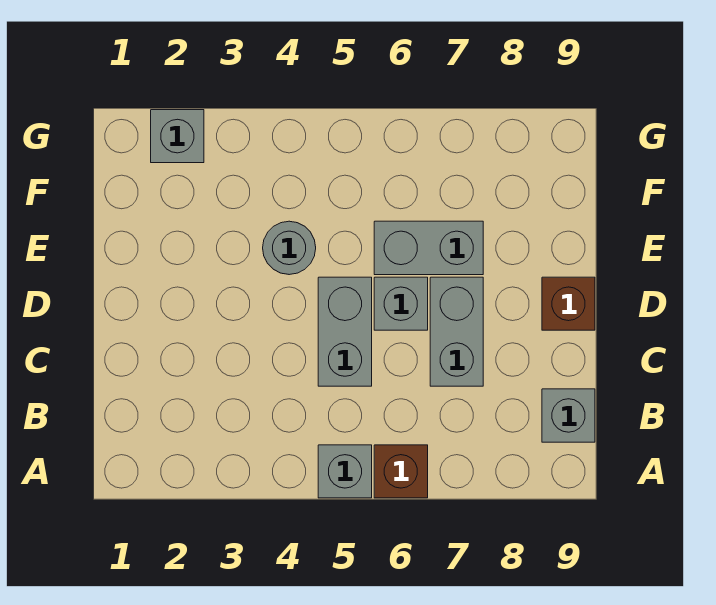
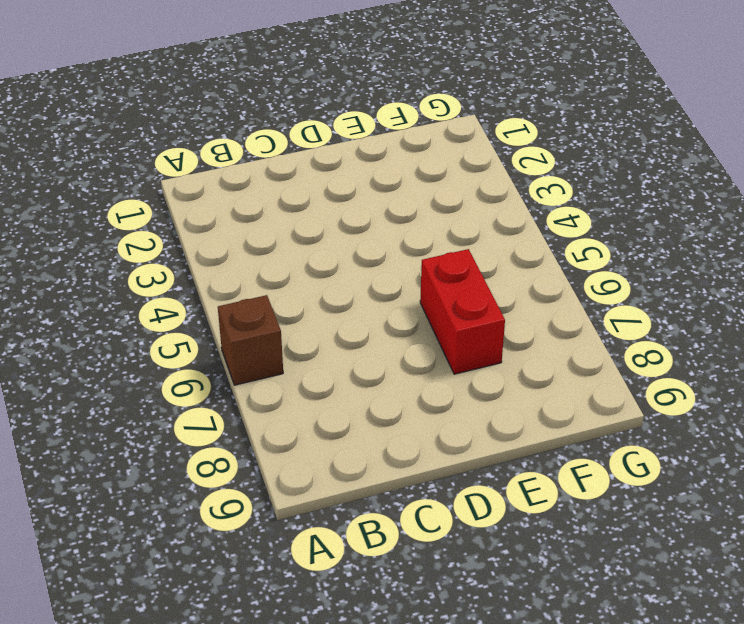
red brick E6:E7 level 1 -> grey brick E6:E7 level 1
none -> grey brick A5 level 1
none -> grey brick B9 level 1

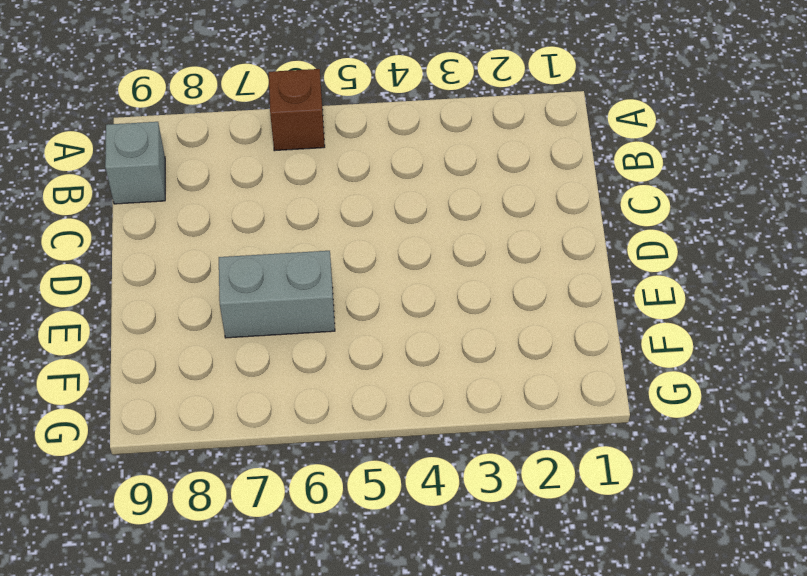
none -> grey brick A5 level 1
none -> grey brick C5:D5 level 1

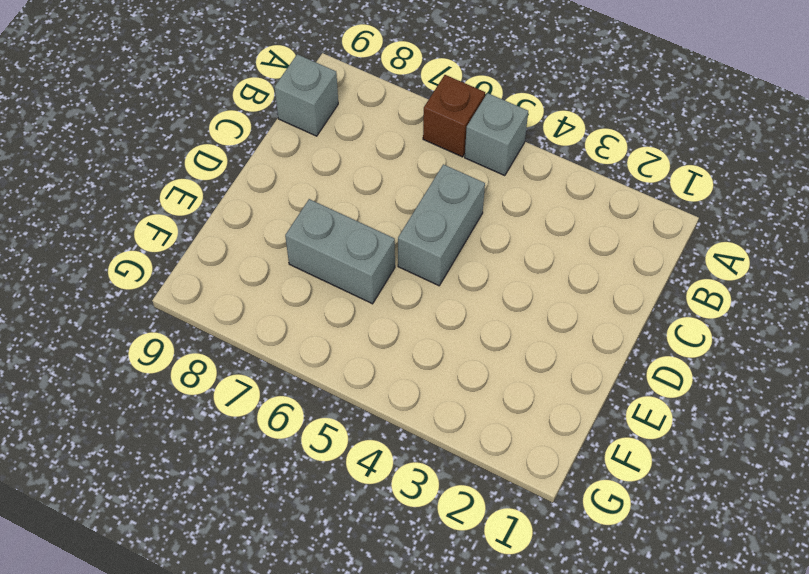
none -> grey brick C7:D7 level 1
none -> grey brick D6 level 1

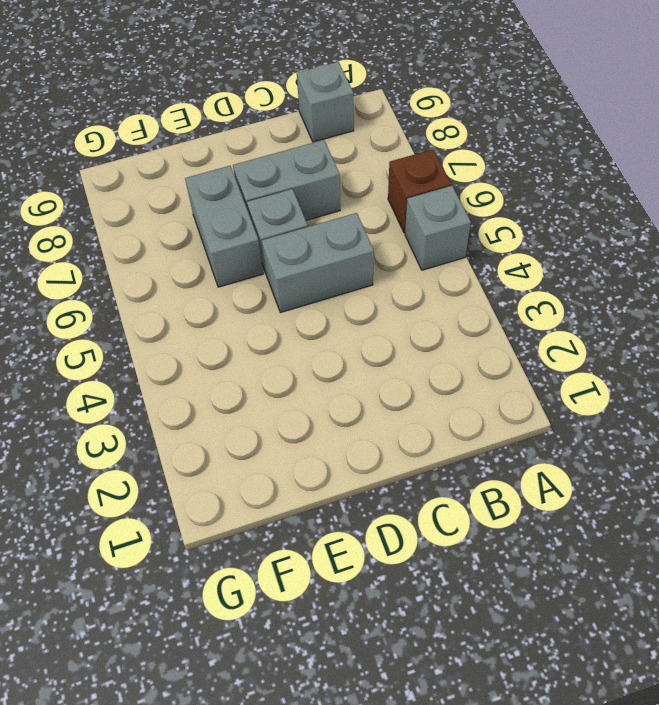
none -> brown brick D9 level 1
none -> grey round brick E4 level 1

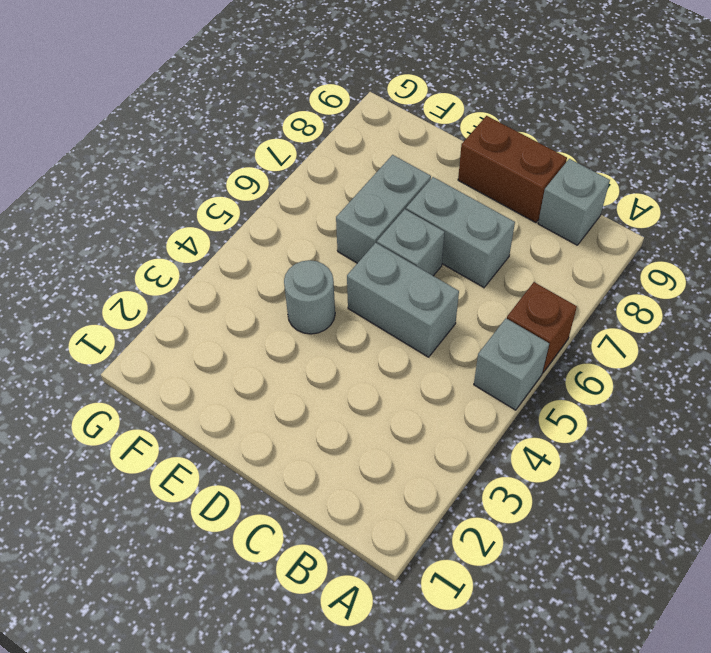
brown brick C9:D9 level 1 -> brown brick D9 level 1
none -> grey brick G2 level 1

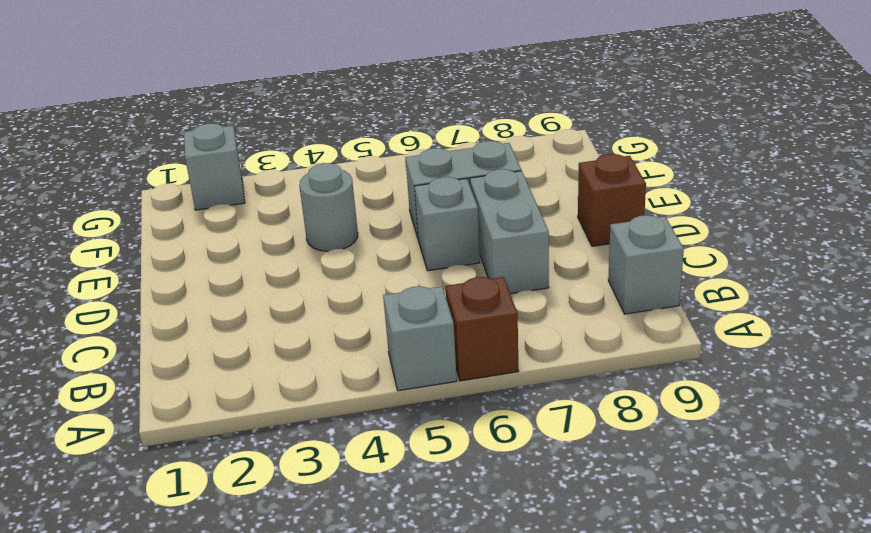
none -> grey brick C5:D5 level 1

